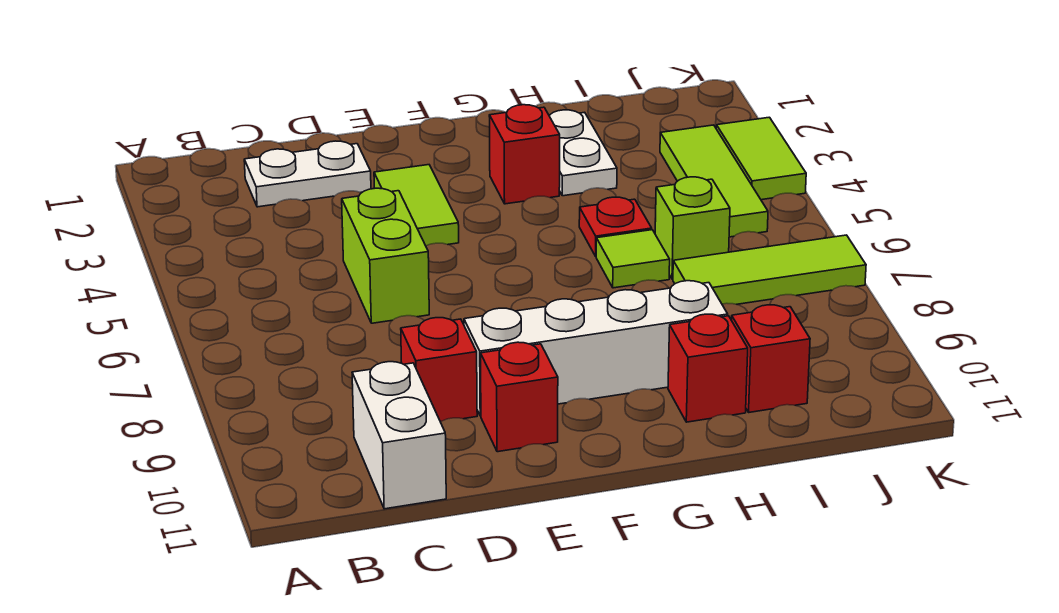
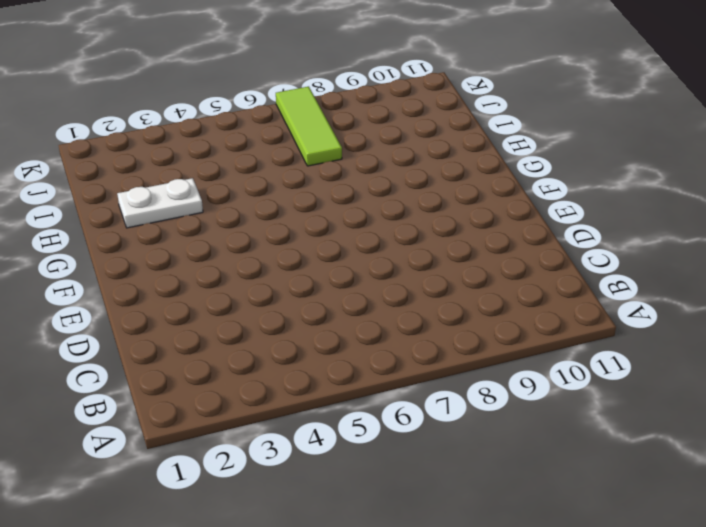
none -> white plate C2:D2 level 1
none -> white brick C10:C11 level 1
none -> lime brick D5:D6 level 1

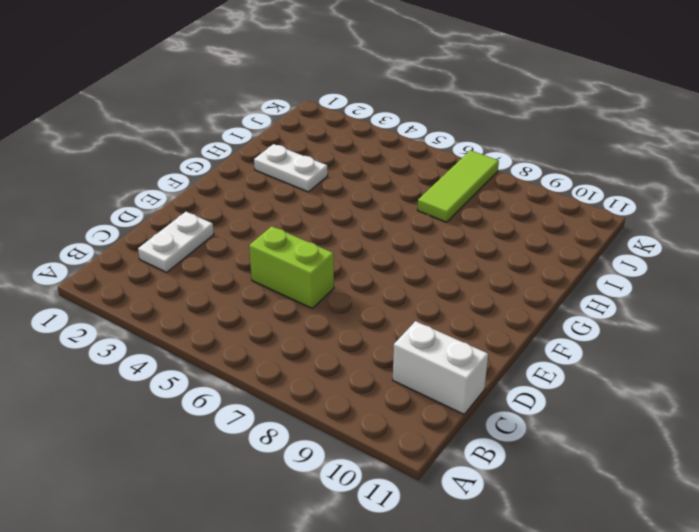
none -> red brick D9 level 1
none -> lime tile E3:E4 level 1
none -> white brick E9:H9 level 1

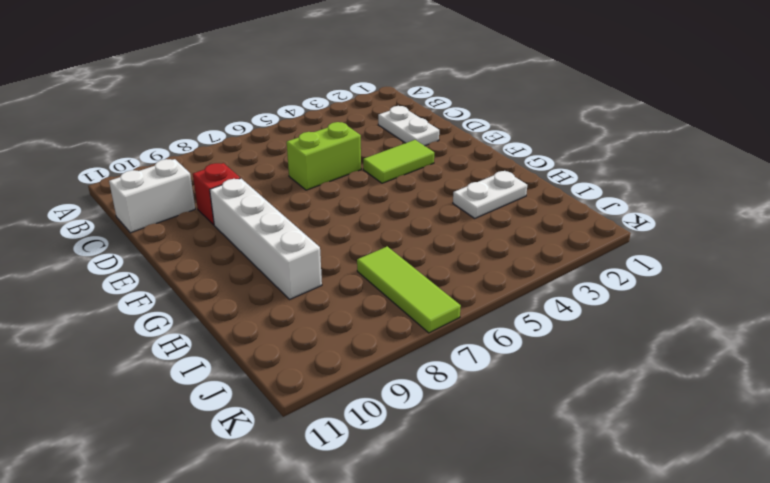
none -> red brick E10 level 1
none -> red brick G3 level 1
none -> red plate H5 level 1

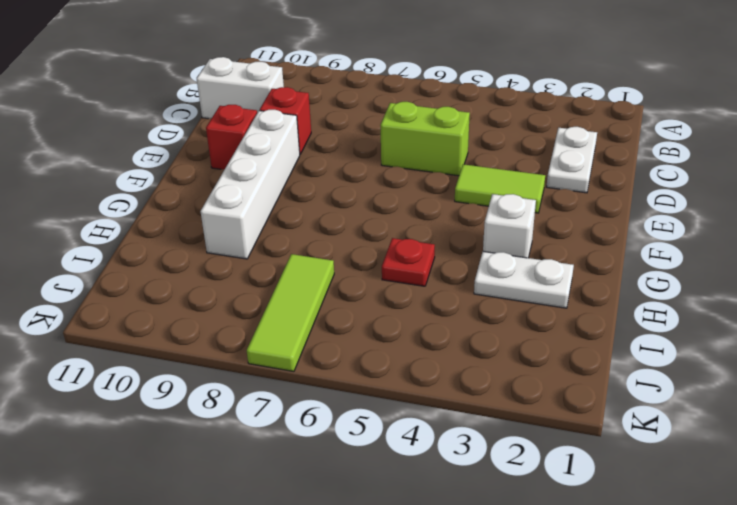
white brick G3 level 1 -> red brick G3 level 1
none -> lime tile H6 level 1
none -> red brick H10 level 1
none -> lime brick I6 level 1

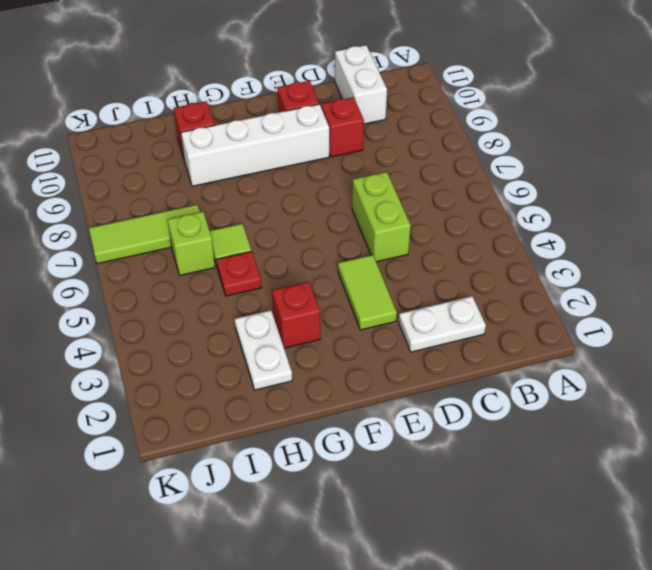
none -> red brick I10 level 1
none -> lime tile J3:J5 level 1
none -> lime tile K3:K4 level 1

